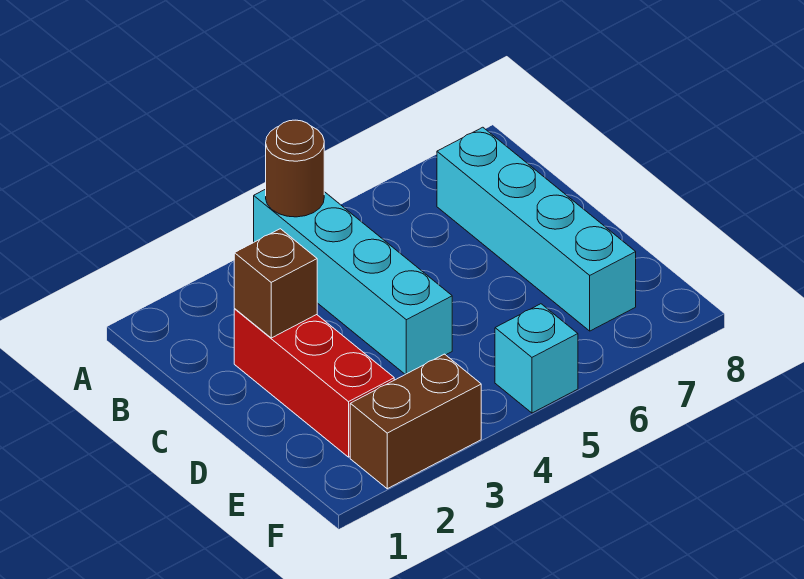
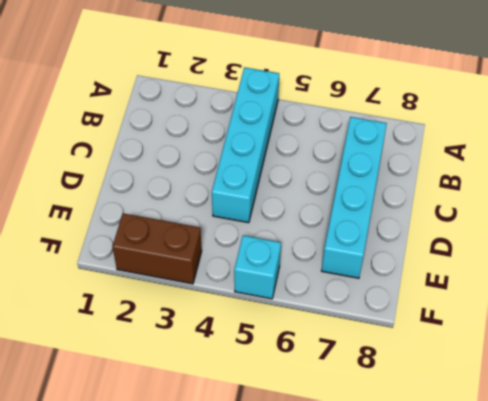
none -> red brick C2:E2 level 1
none -> brown round brick A4 level 2

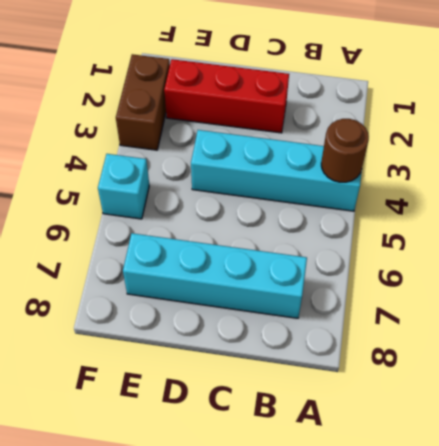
none -> brown brick C2 level 2

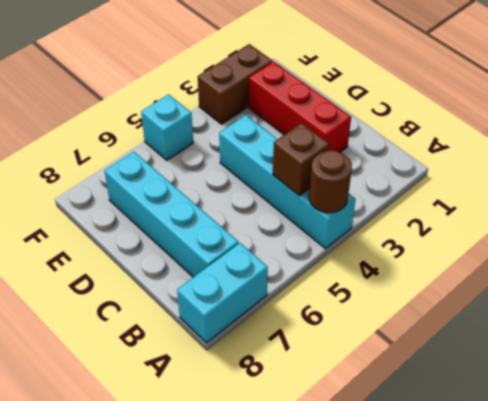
cyan brick A7:A8 level 1 -> none
brown brick B4 level 2 -> brown brick C2 level 2

